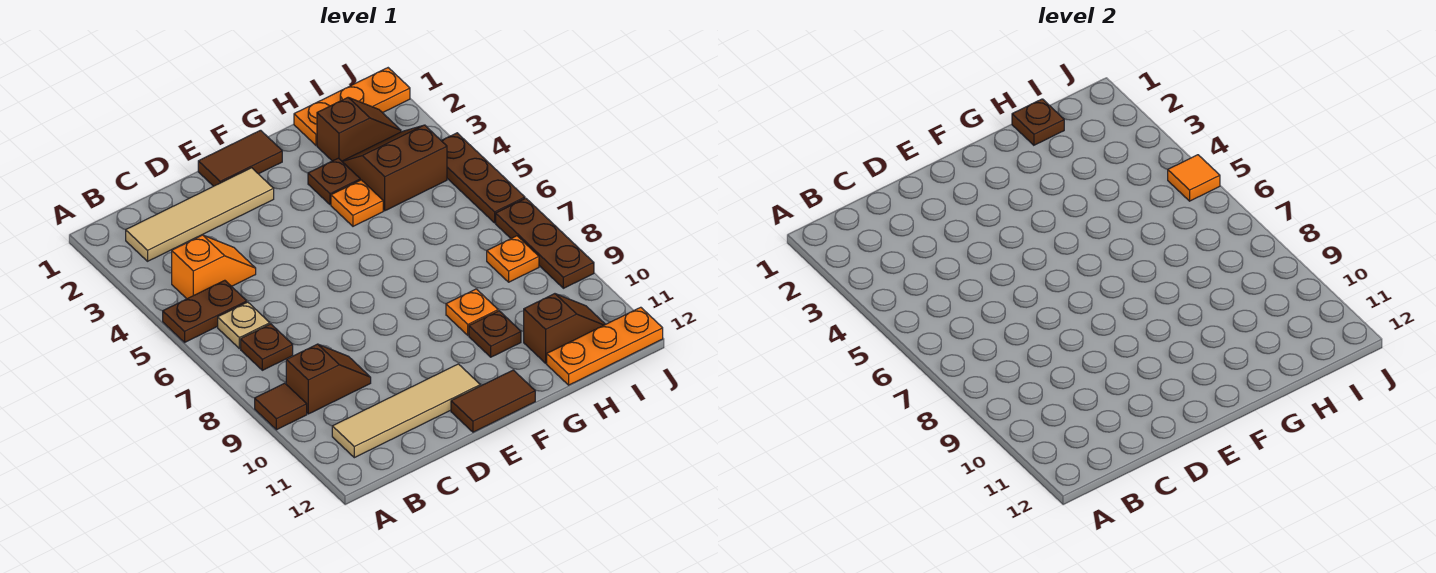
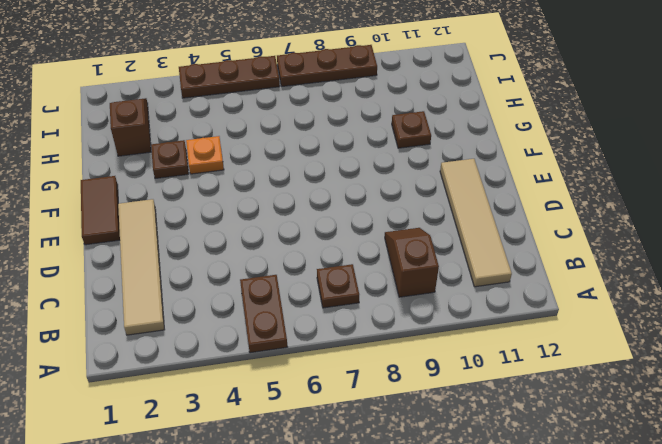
none -> brown tile A9 level 1
none -> orange slope B4:C4 level 1 top B
none -> tan plate B6 level 1

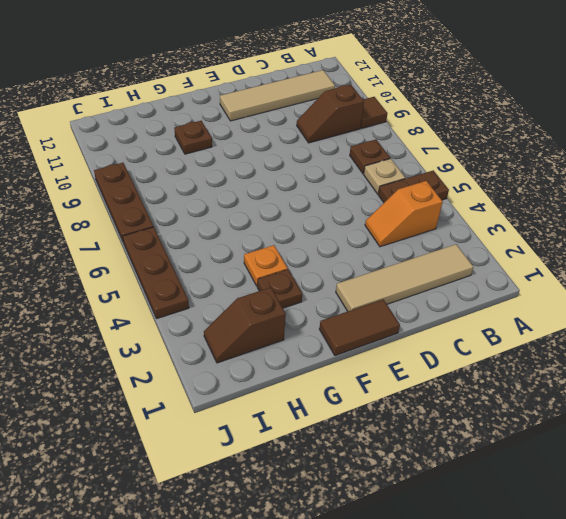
none -> brown tile E12:F12 level 1
none -> orange plate G9 level 1
none -> orange plate H1:J1 level 1

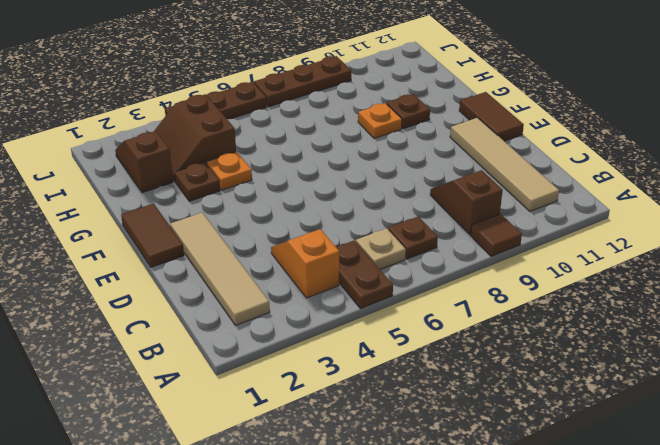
none -> orange plate H1:J1 level 1
none -> brown slope H11:I11 level 1 top H
none -> orange plate H12:J12 level 1

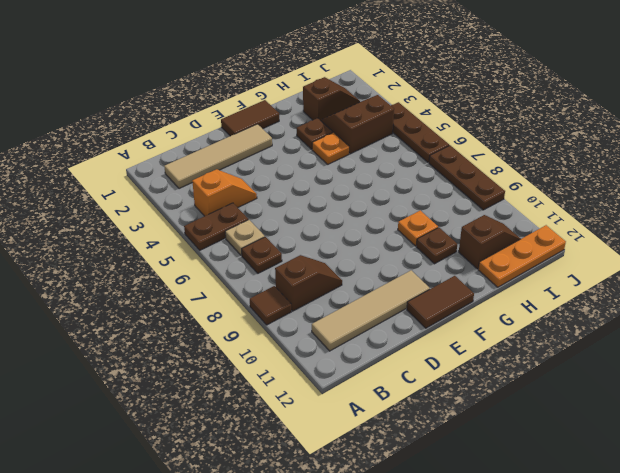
none -> orange plate H1:J1 level 1
none -> orange plate I8 level 1
none -> brown plate H1 level 2

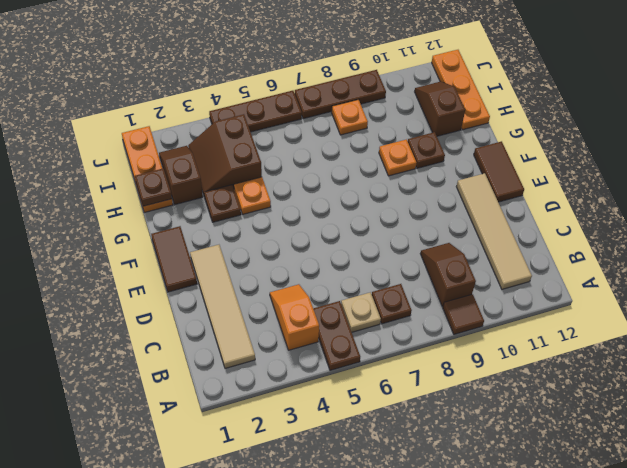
none -> orange tile J5 level 2

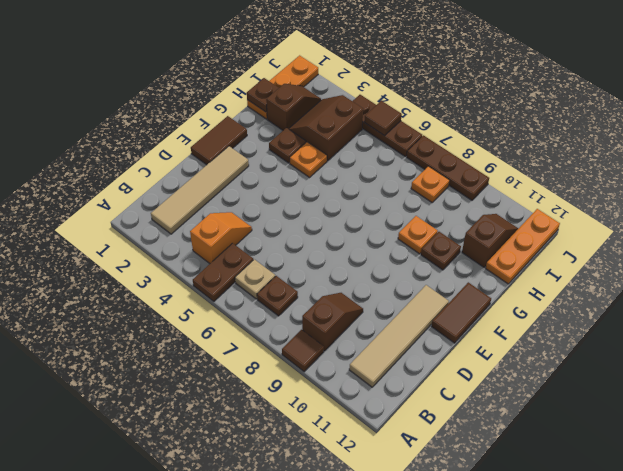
brown tile J5 level 2 -> orange tile J5 level 2

